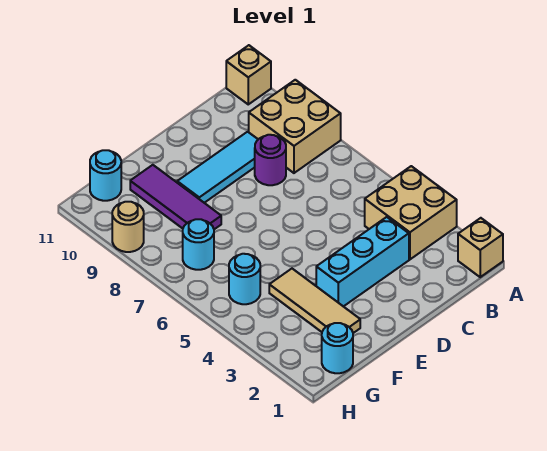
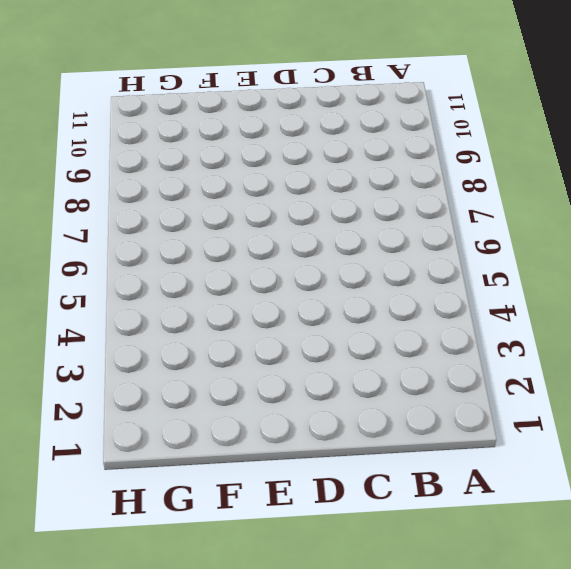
none -> tan brick A1 level 1
none -> tan brick A3:B4 level 1
none -> tan brick A8:B9 level 1

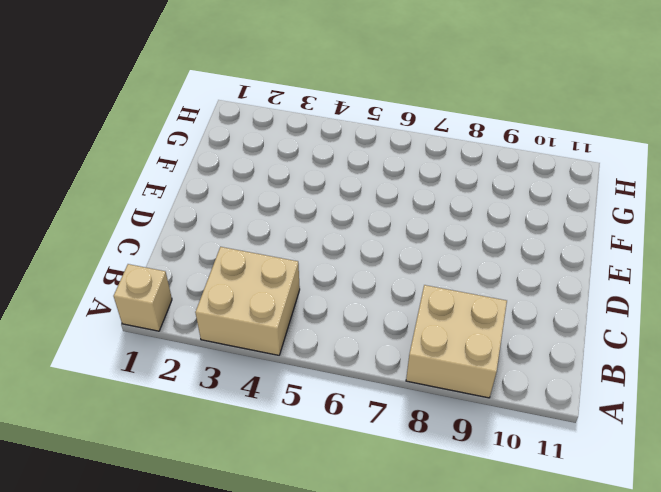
none -> tan brick A11 level 1
none -> cyan brick C3:E3 level 1
none -> purple round brick C8 level 1

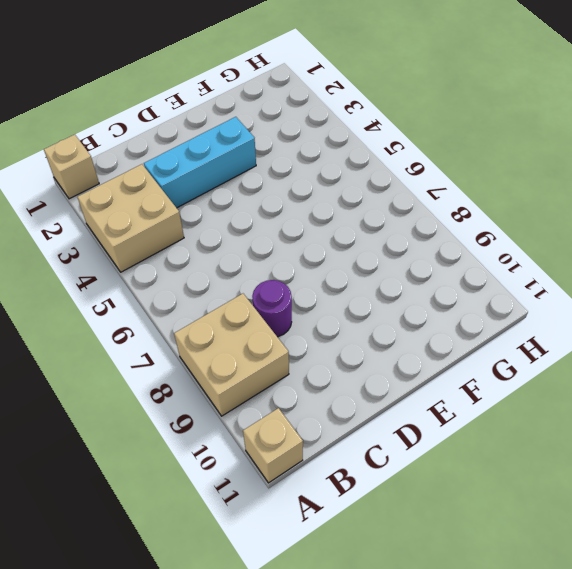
none -> cyan tile C9:E9 level 1
none -> tan tile F2:F4 level 1
none -> purple tile F8:F10 level 1

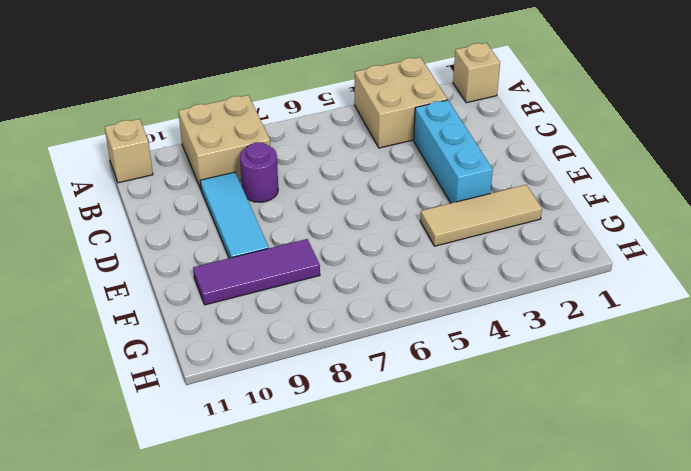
none -> cyan round brick G1 level 1
none -> cyan round brick G5 level 1
none -> cyan round brick G7 level 1

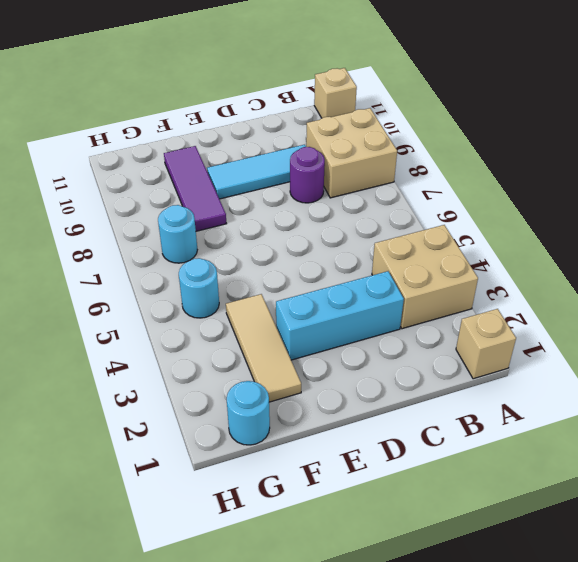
none -> cyan round brick G11 level 1
none -> tan round brick H9 level 1

